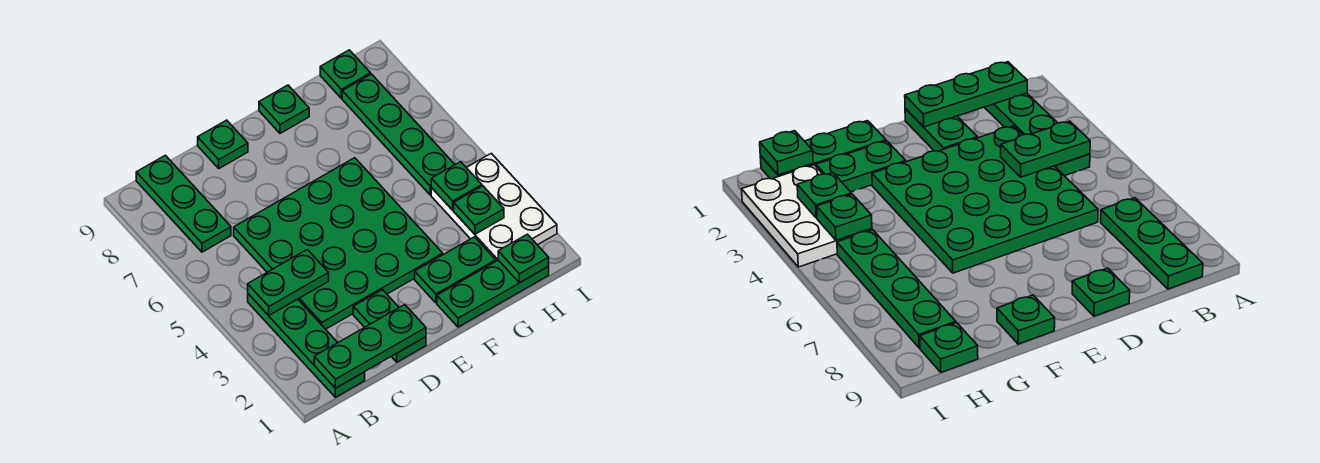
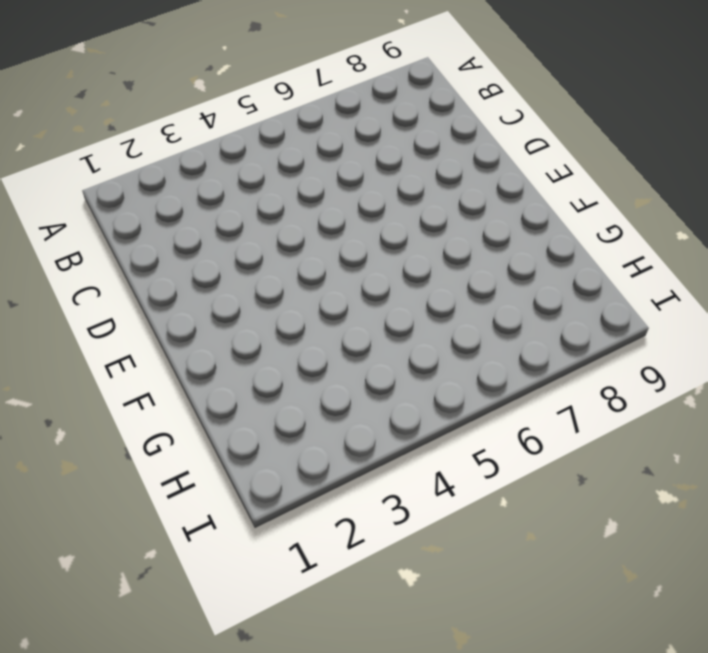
none -> green plate B1:B4 level 1
none -> green plate B7:B9 level 1
none -> green plate C3:F6 level 1

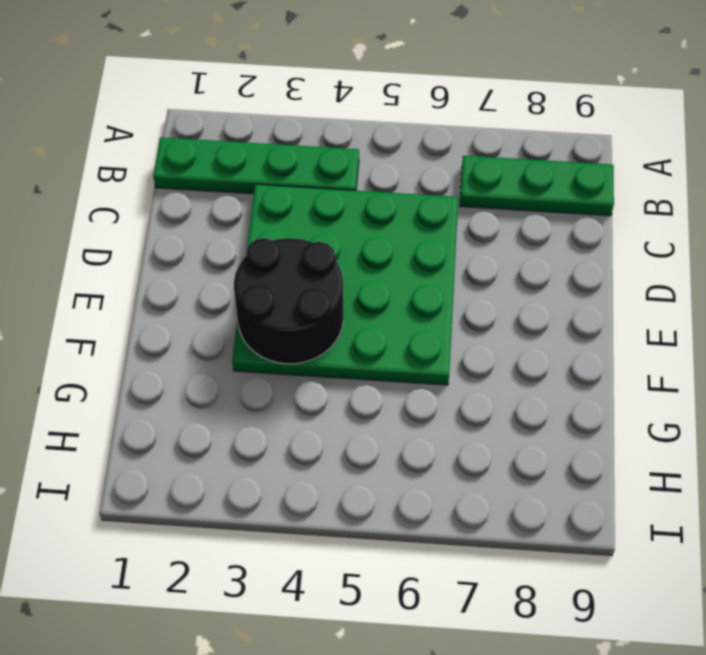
black round brick E3:F4 level 2 -> none
none -> green plate D1:D2 level 1
none -> green plate D9 level 1
none -> green plate F1:H1 level 1

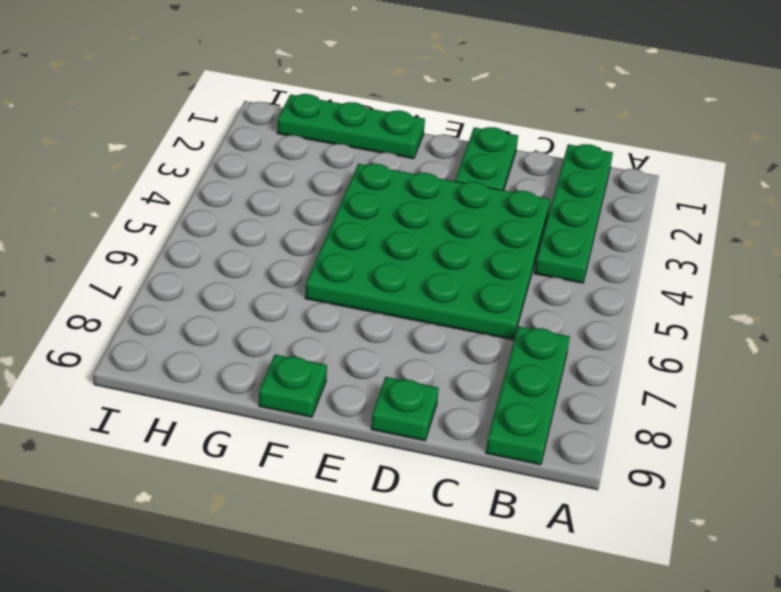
none -> green plate F2:G2 level 1
none -> white plate H2:I4 level 1
none -> green plate H5:H8 level 1

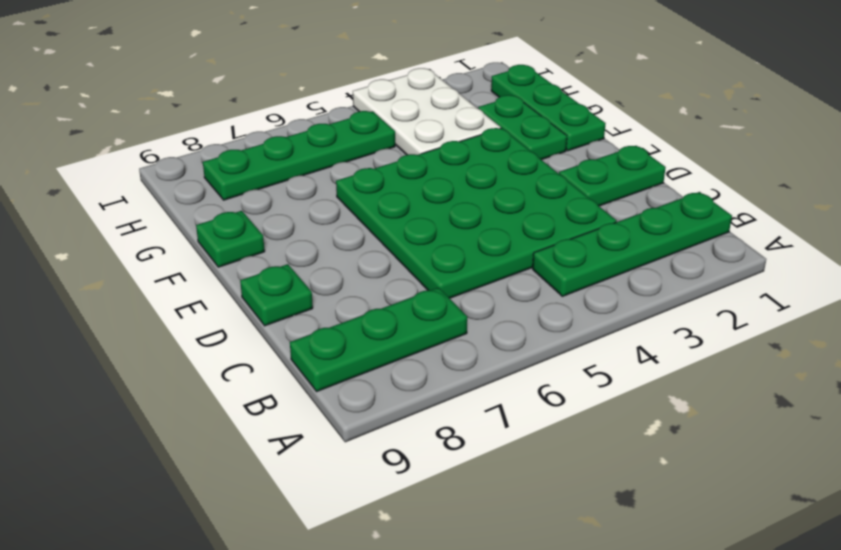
white plate G3:I4 level 1 -> white plate H2:I4 level 1
none -> green plate H9 level 1
none -> green plate B1:D1 level 2
none -> green plate B4:C4 level 2

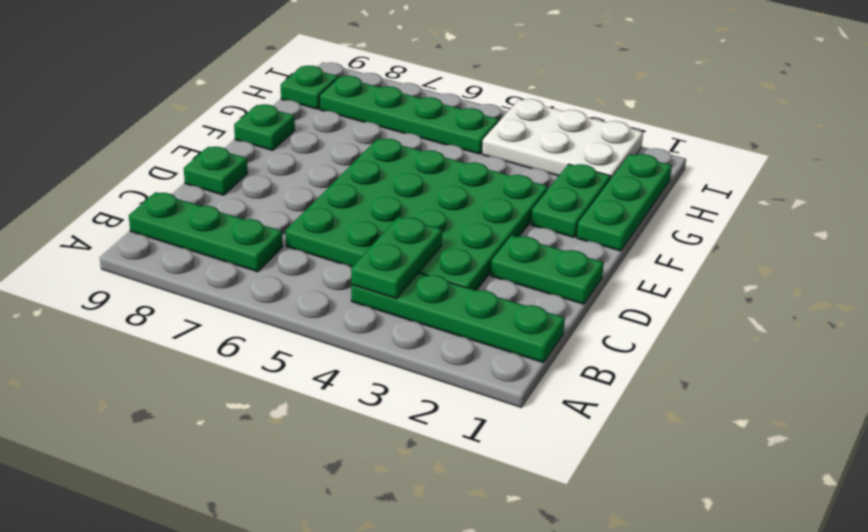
none -> green plate B1:D1 level 2
none -> green plate H1 level 2
none -> green plate H3 level 2

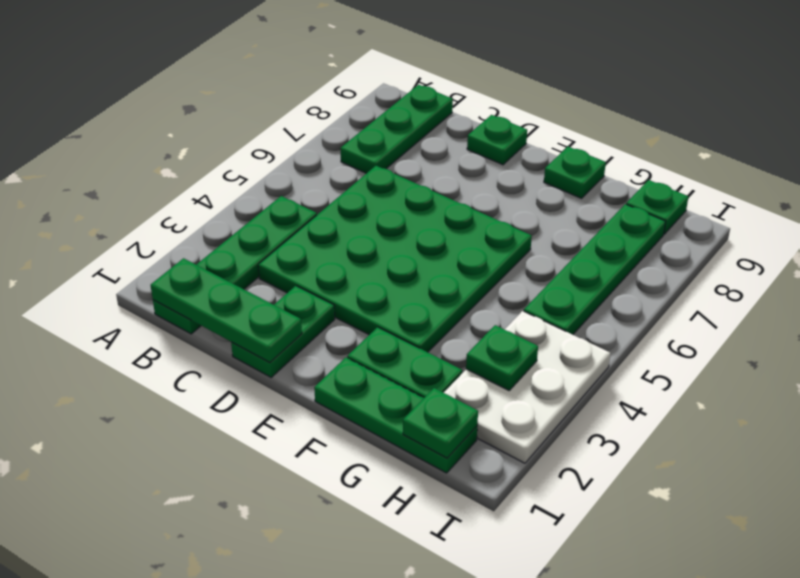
none -> green plate B4:C4 level 2
none -> green plate H4 level 2

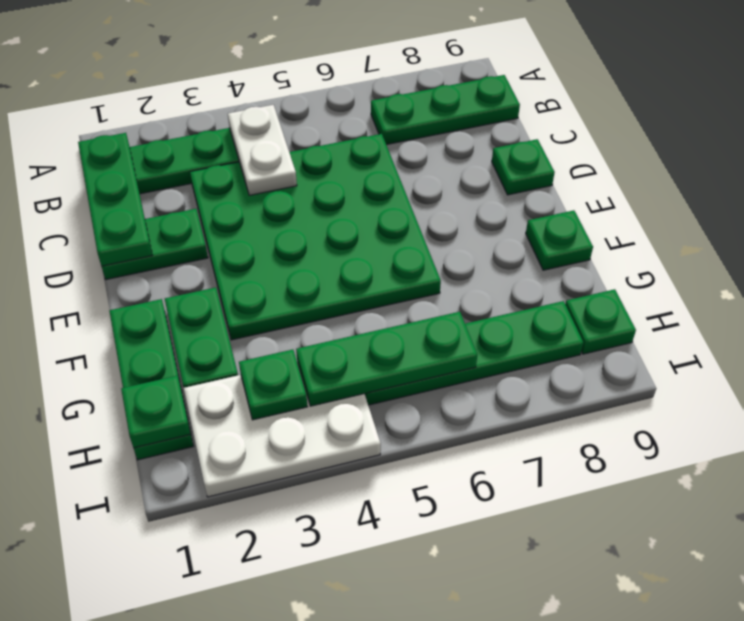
white plate B4:C4 level 2 -> green plate B4:C4 level 2
green plate H4:H6 level 2 -> green plate H4 level 2

